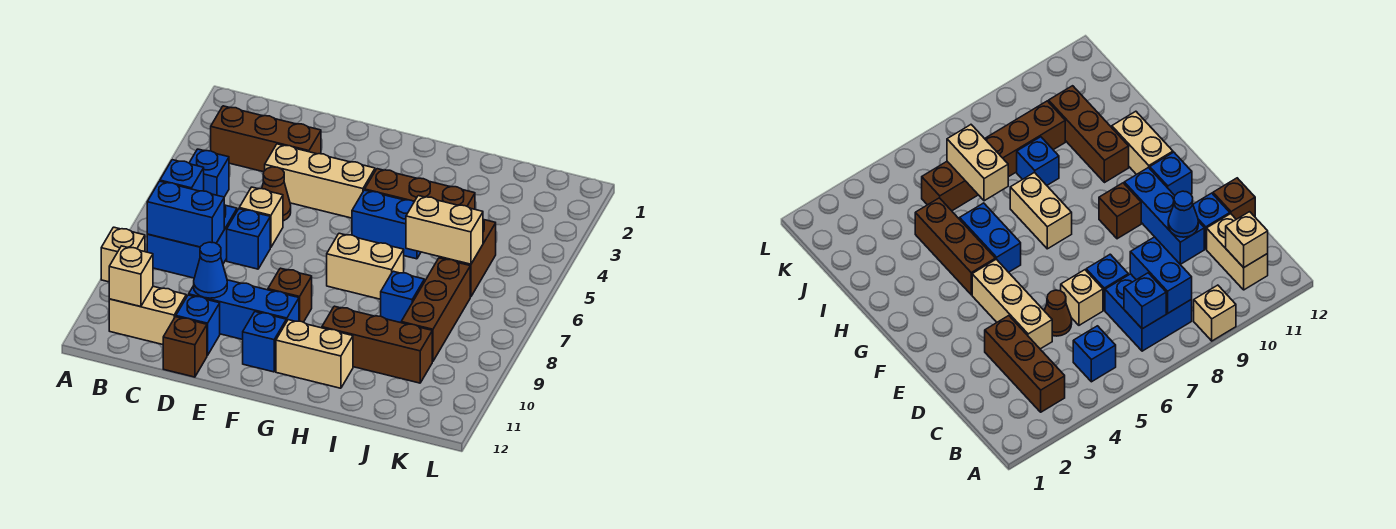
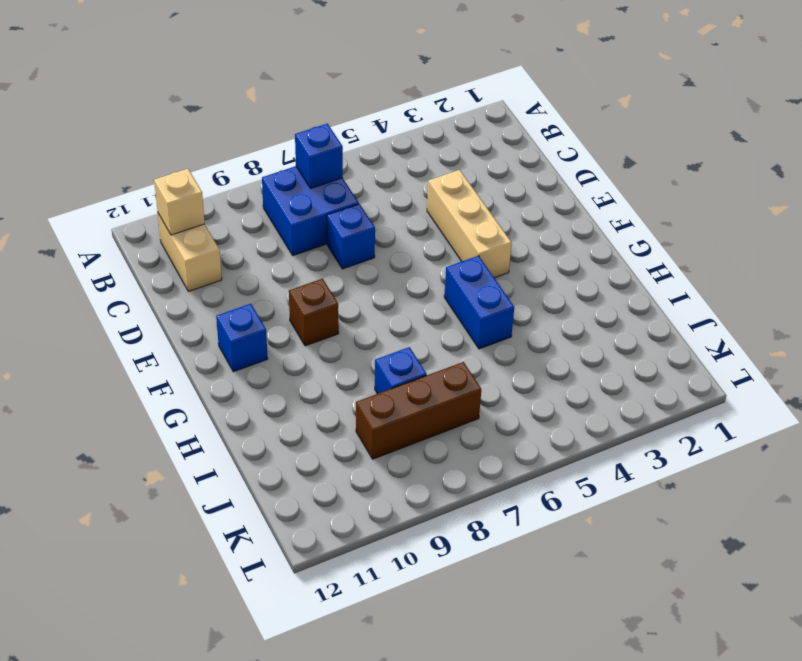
none -> tan brick A9 level 1
none -> brown brick B3:D3 level 1
none -> blue brick B5 level 1

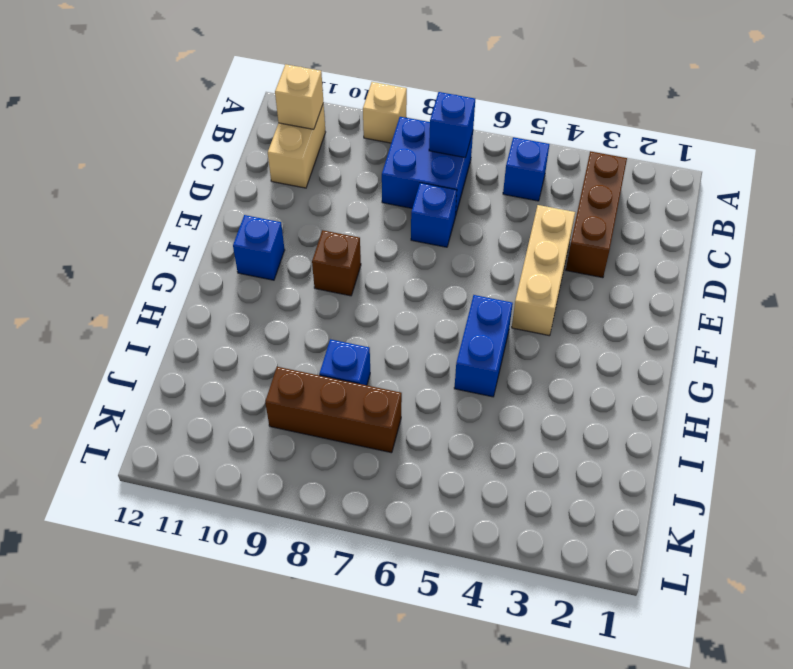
none -> brown cone D5 level 1
none -> tan brick D6 level 1
none -> blue brick D10:F10 level 1

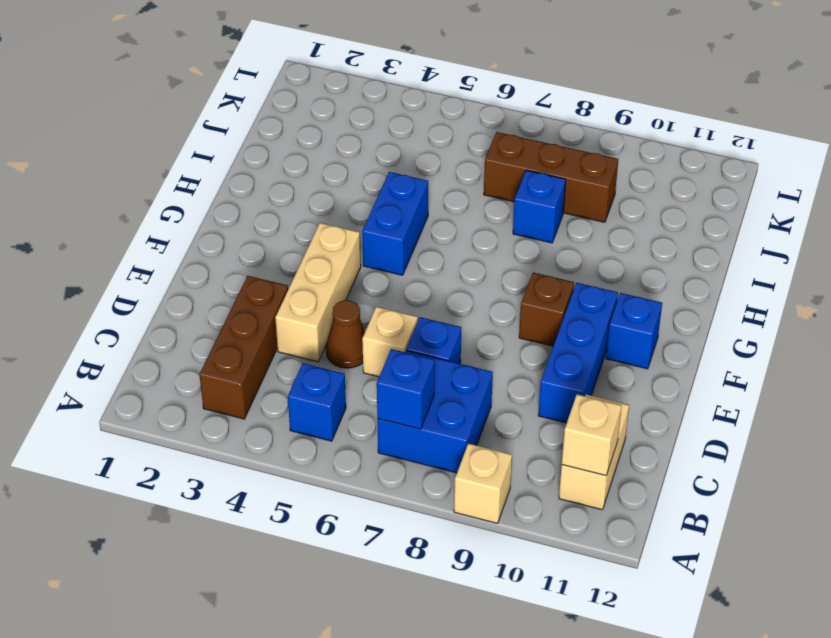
none -> blue brick D11 level 1
none -> brown brick D12 level 1
none -> brown brick G4:I4 level 1

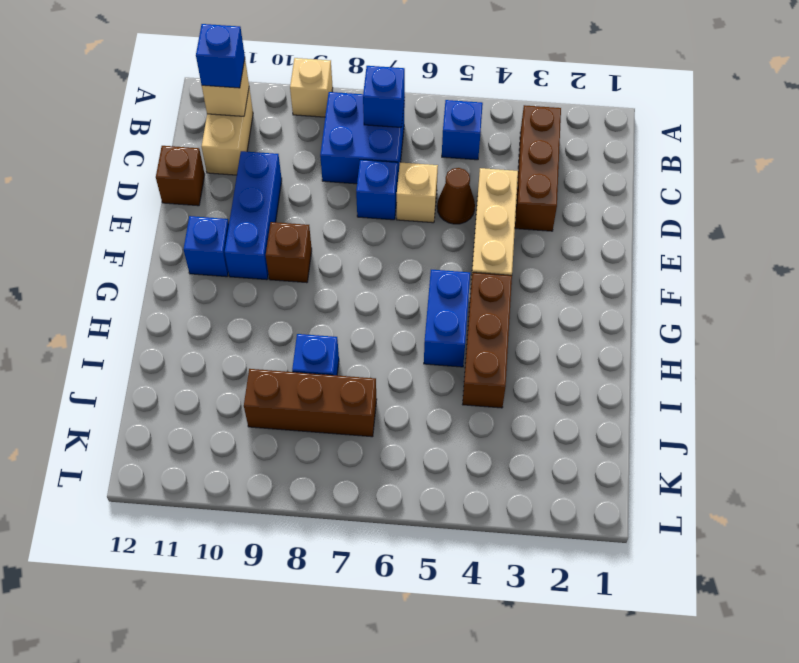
blue brick B11 level 3 -> blue brick D11 level 1
none -> tan brick G7:H7 level 1
none -> tan brick G11:H11 level 1
none -> brown brick H10:J10 level 1

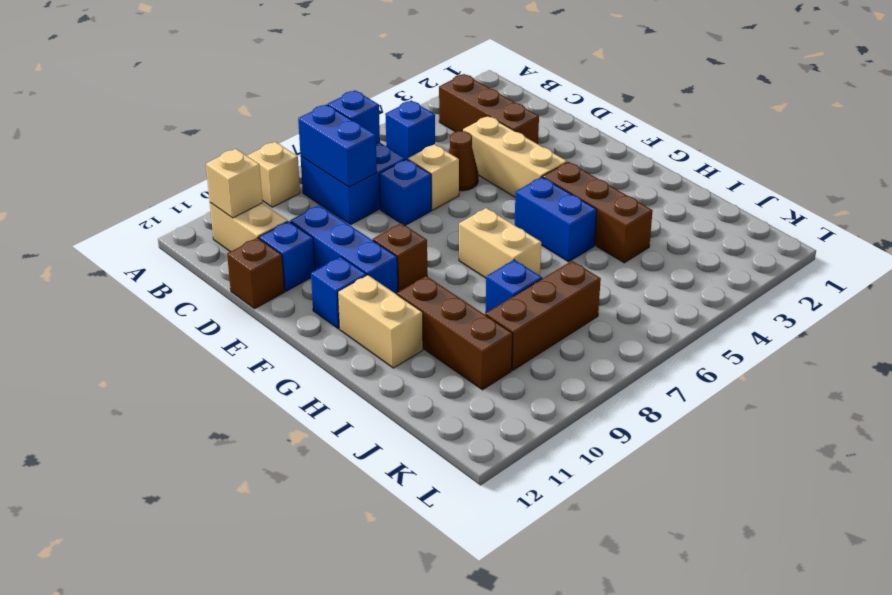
none -> brown brick J5:J6 level 1
none -> blue cone D10 level 2
none -> tan brick I6:J6 level 2

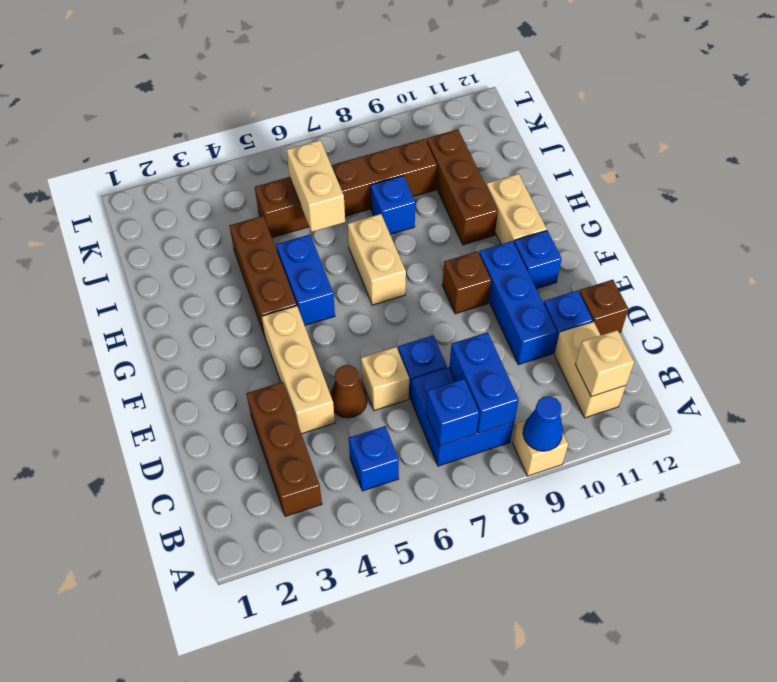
blue cone A9 level 2 -> blue cone D10 level 2

